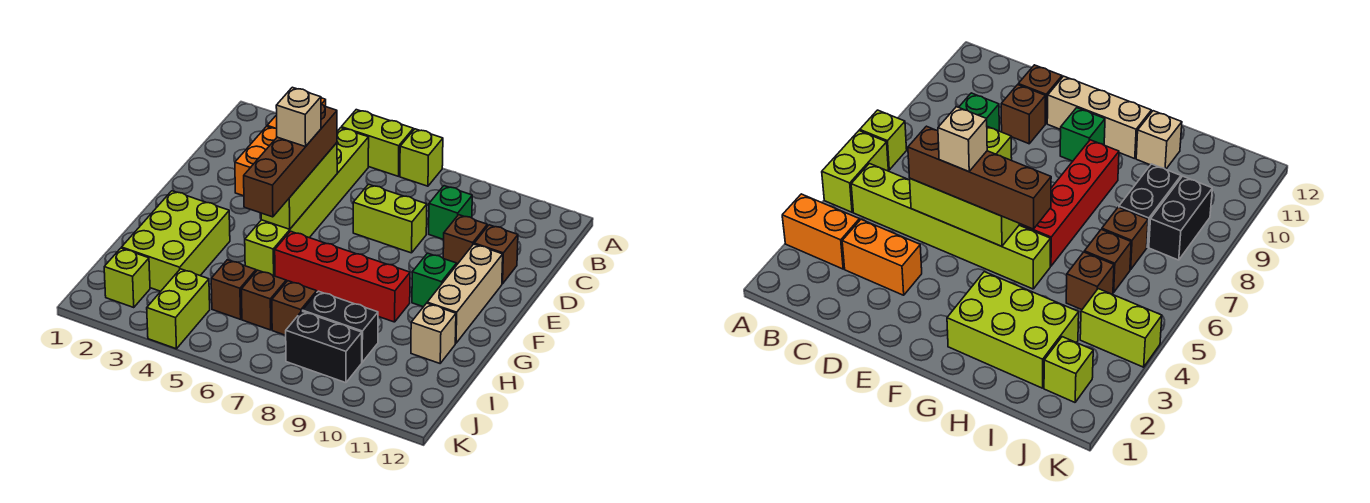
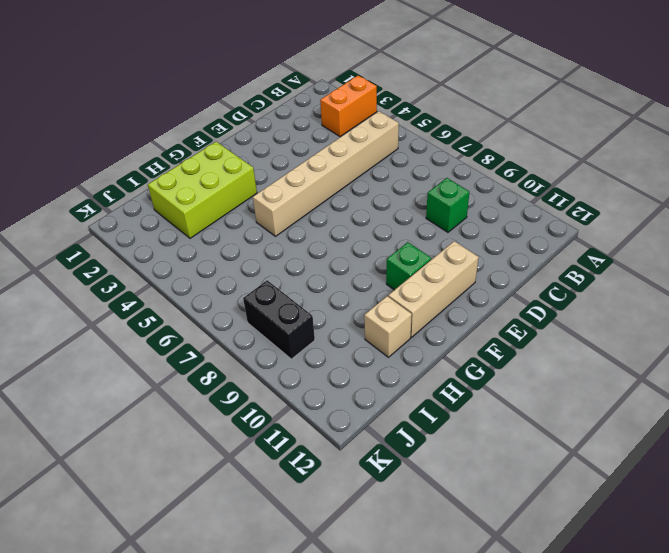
tan brick B5:G5 level 1 -> lime brick B5:G5 level 1
none -> lime brick A5:A6 level 1
none -> lime brick A7 level 1
none -> orange brick C3:D3 level 1

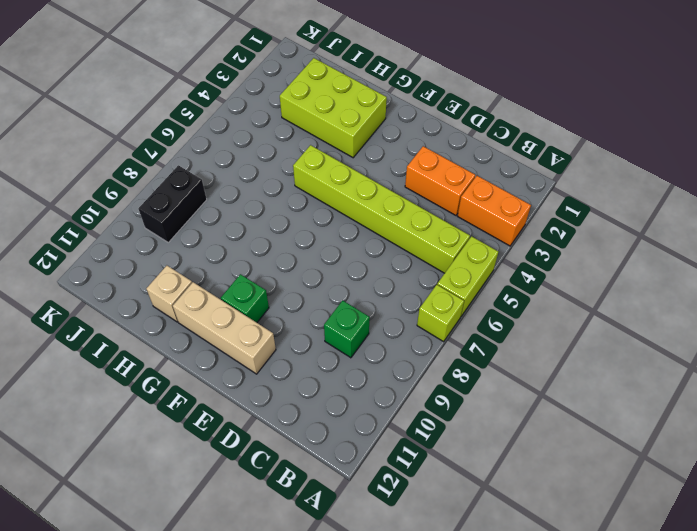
none -> lime brick D7:D8 level 1
none -> brown brick D10 level 1
none -> brown brick D11 level 1

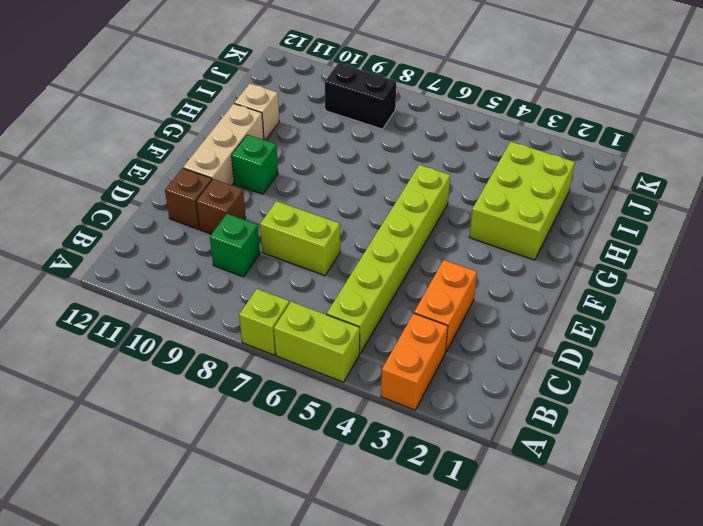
none -> red brick G6:G9 level 1
none -> brown brick I5 level 1
none -> brown brick I6 level 1

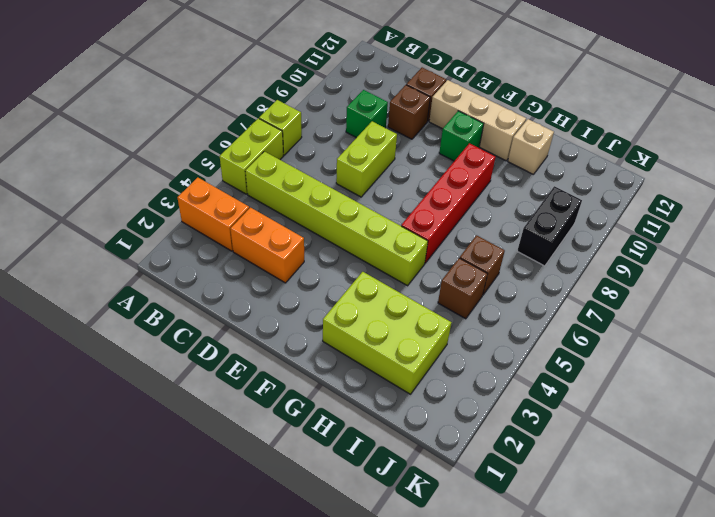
none -> brown brick I7 level 1
none -> black brick I8:I9 level 1
none -> lime brick J2 level 1

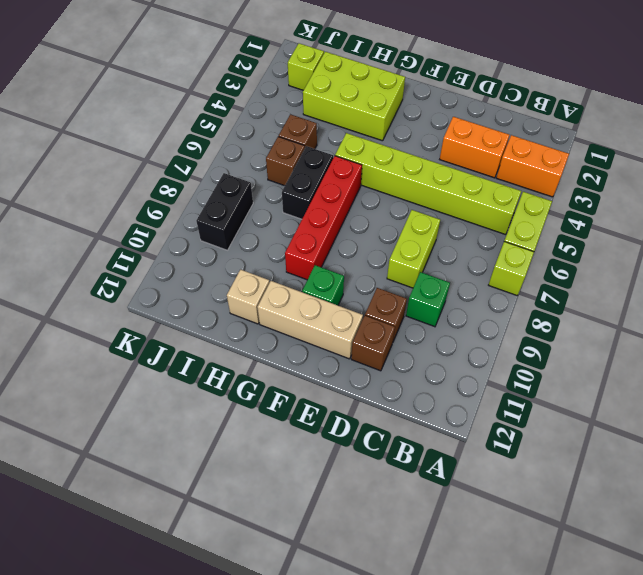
black brick H6:H7 level 1 -> black brick I8:I9 level 1
none -> brown brick I7 level 1
none -> lime brick J4:K4 level 1
none -> lime brick D5:F5 level 2

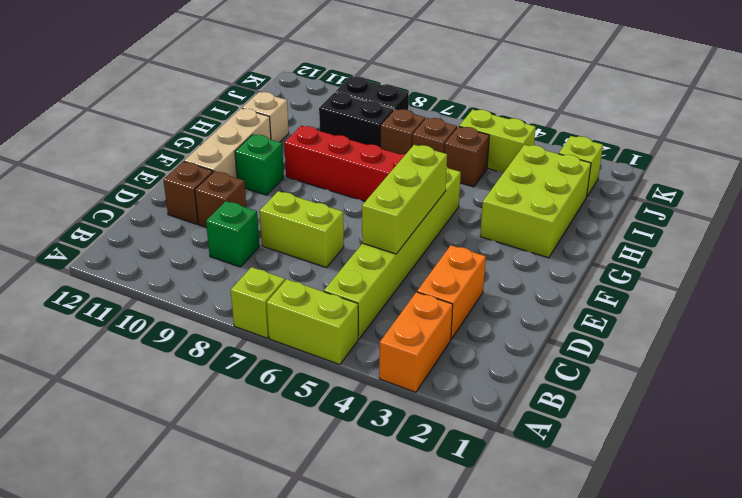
lime brick J4:J5 level 1 -> lime brick J4:K4 level 1
none -> brown brick D5:G5 level 3
none -> tan brick E5 level 4

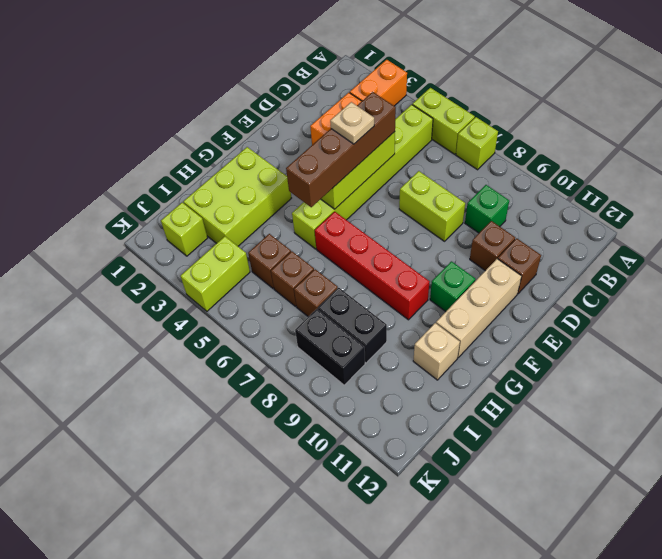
tan plate E5 level 4 -> tan brick E5 level 4

